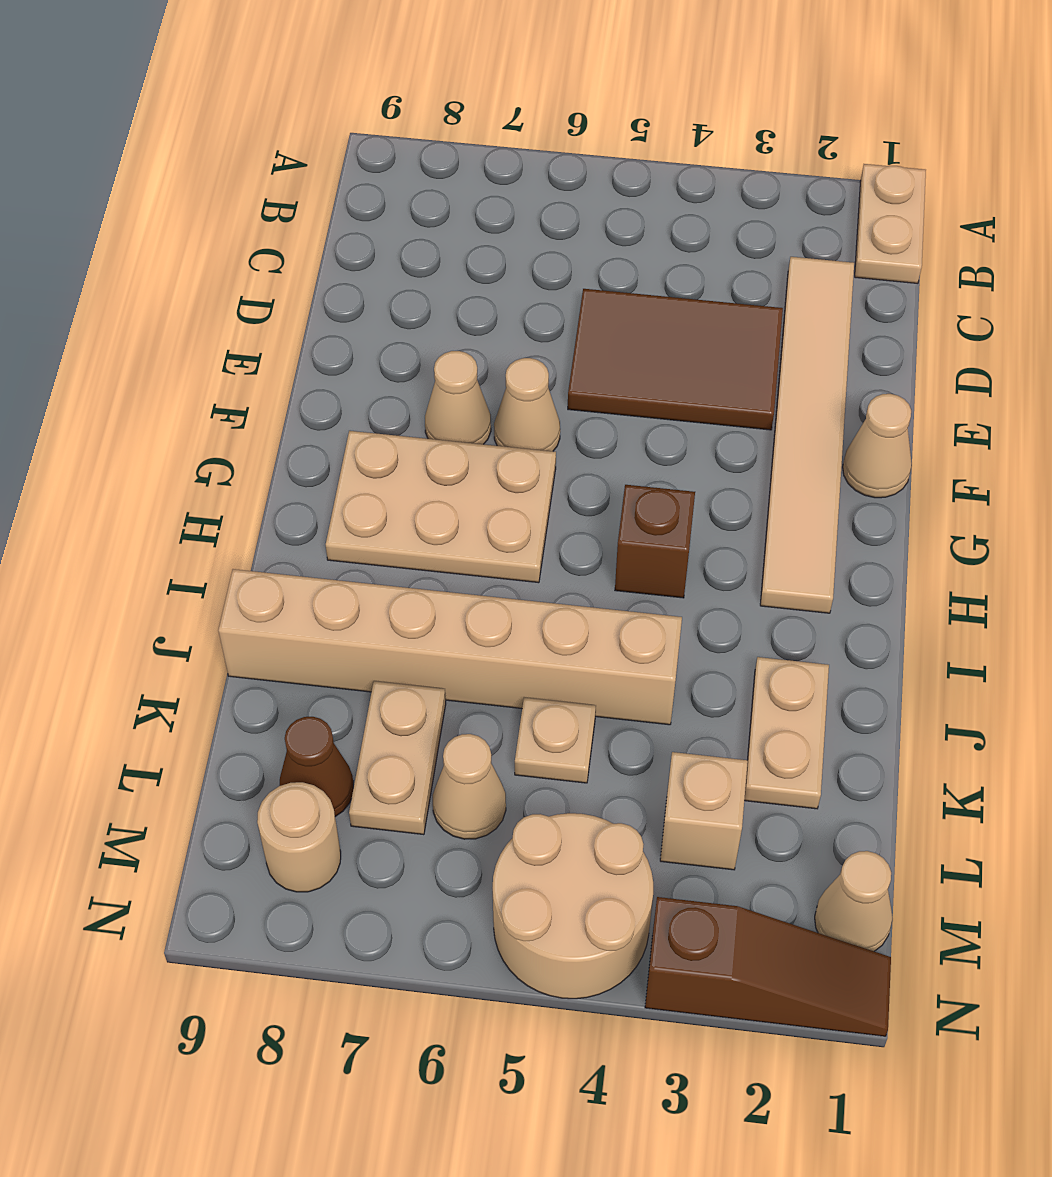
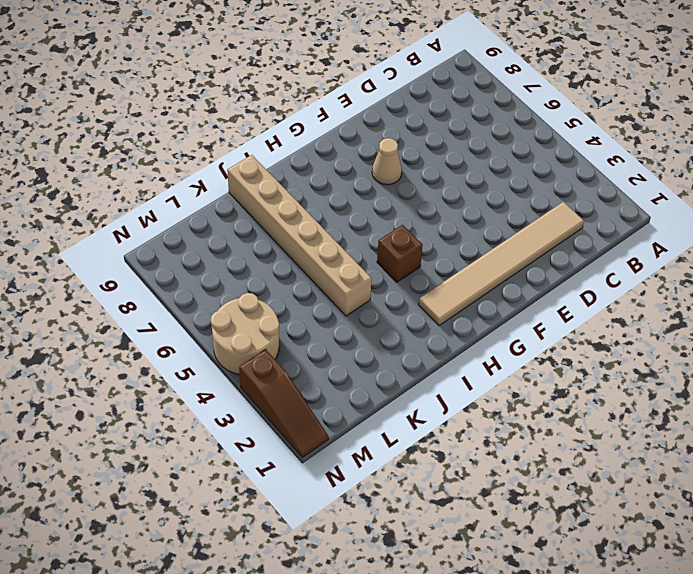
none -> tan plate A1:B1 level 1
none -> brown tile D3:E5 level 1
none -> tan cone F1 level 1

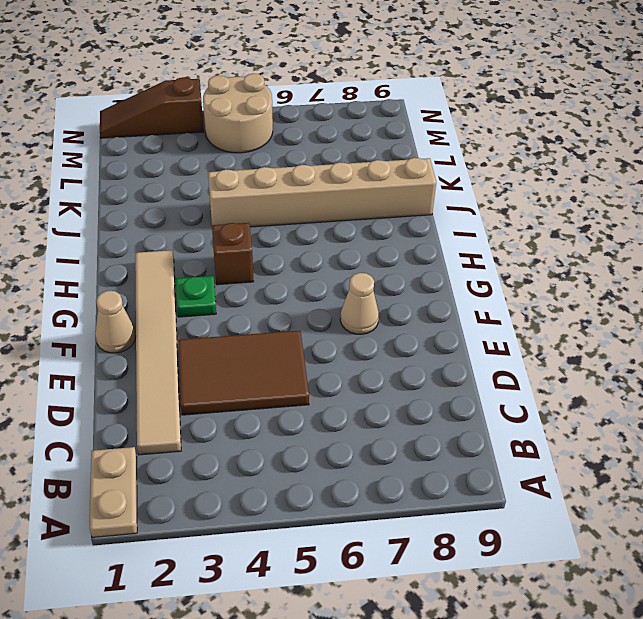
green plate G3 level 1 -> none
none -> tan cone F6 level 1
none -> tan plate G6:H8 level 1
none -> tan plate J2:K2 level 1

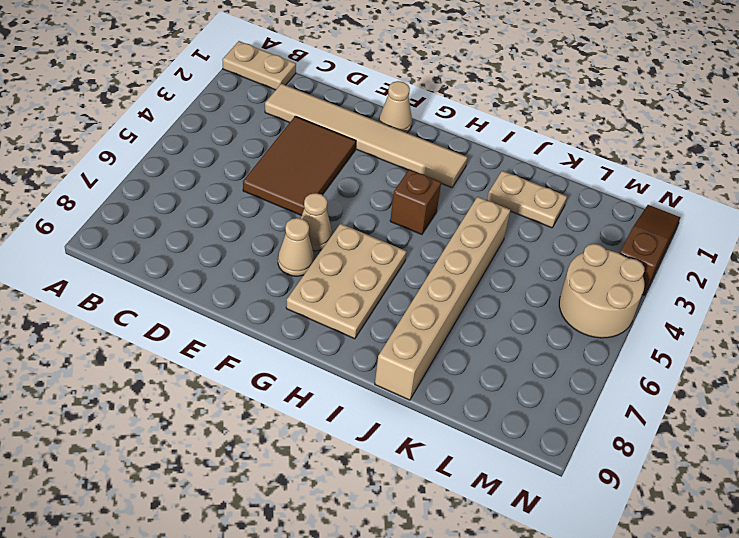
none -> tan plate K5 level 1
none -> tan plate K7:L7 level 1
none -> tan brick L3 level 1

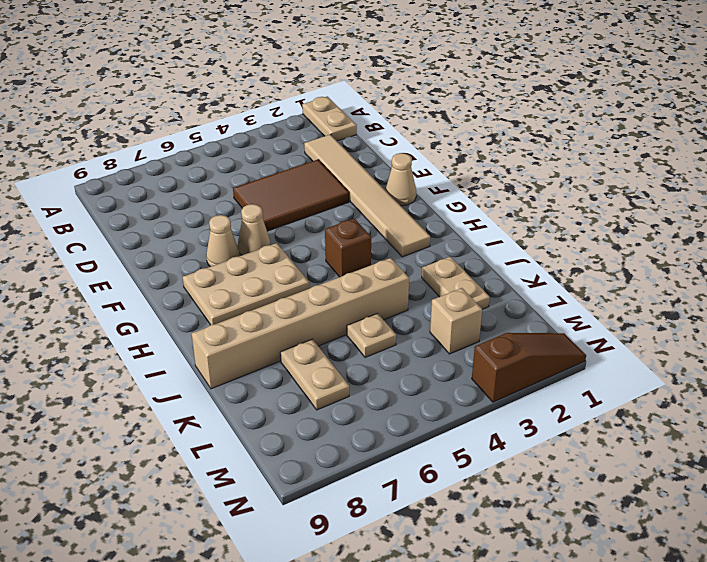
none -> tan cone L6 level 1
none -> brown cone L8 level 1
none -> tan cone M1 level 1

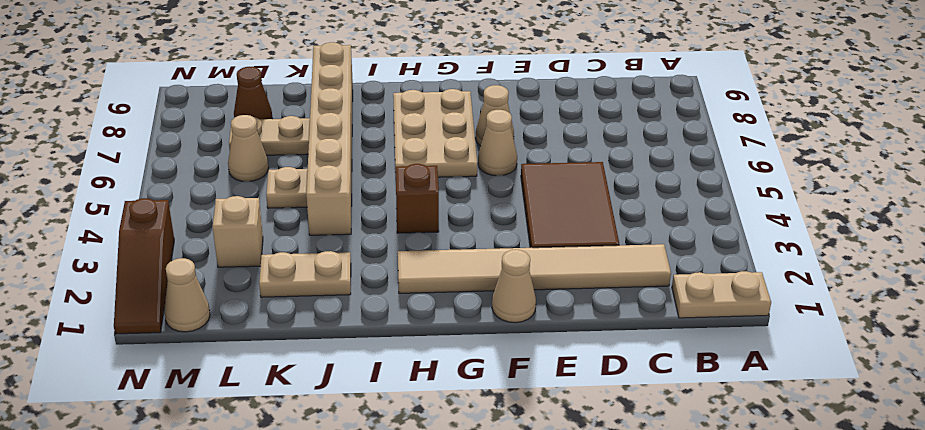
none -> tan round brick M4:N5 level 1
none -> tan round brick M8 level 1

